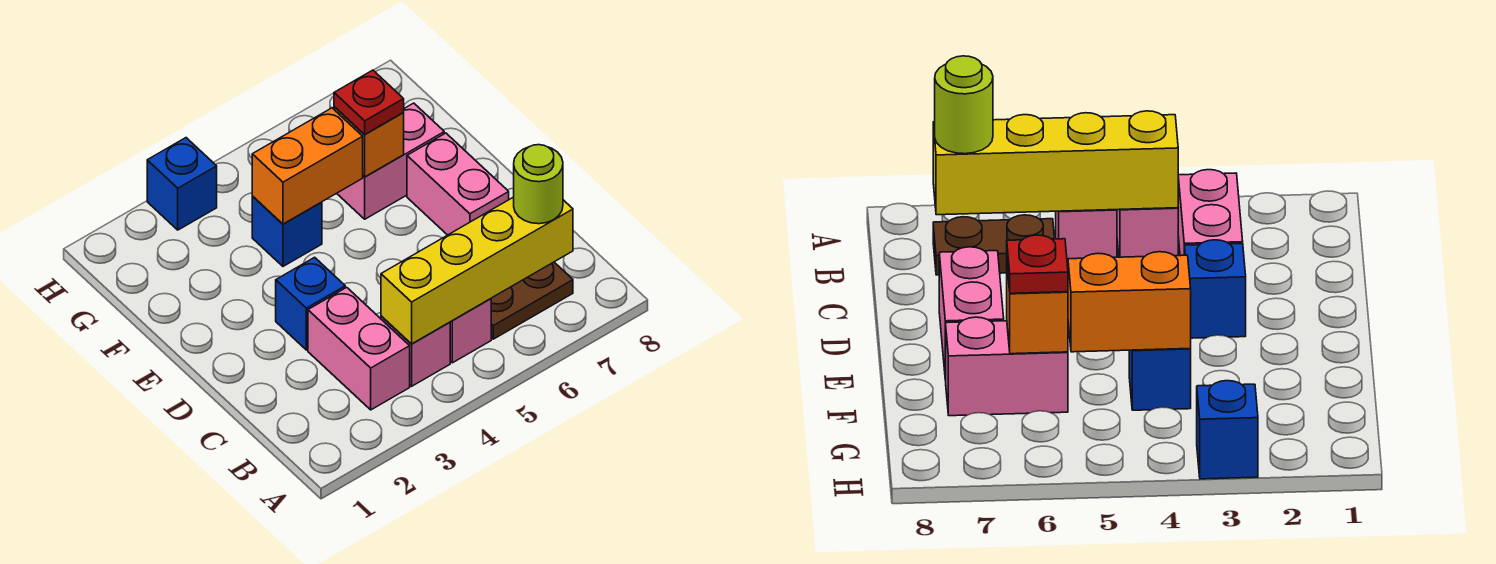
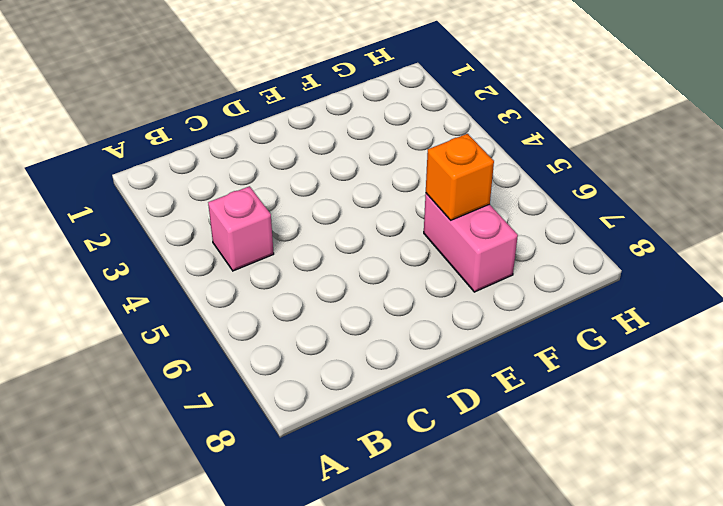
none -> pink brick B3:C3 level 1
none -> pink brick B5 level 1
none -> brown plate B6:B7 level 1

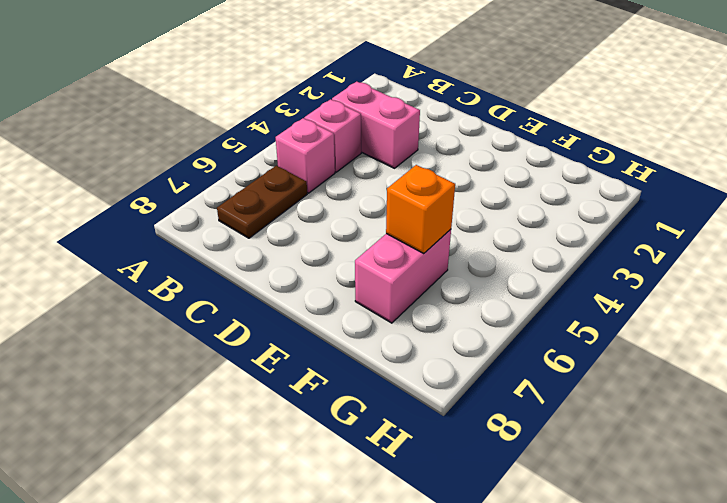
none -> blue brick D3 level 1
none -> pink brick D7:E7 level 1
none -> blue brick F4 level 1

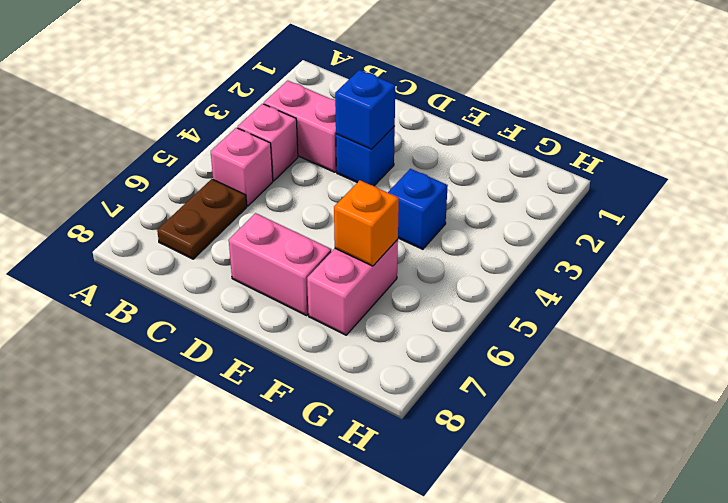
blue brick D3 level 2 -> blue brick H3 level 1
none -> yellow brick B4:B7 level 2
none -> orange brick F4:F5 level 2
none -> lime round brick B7 level 3

